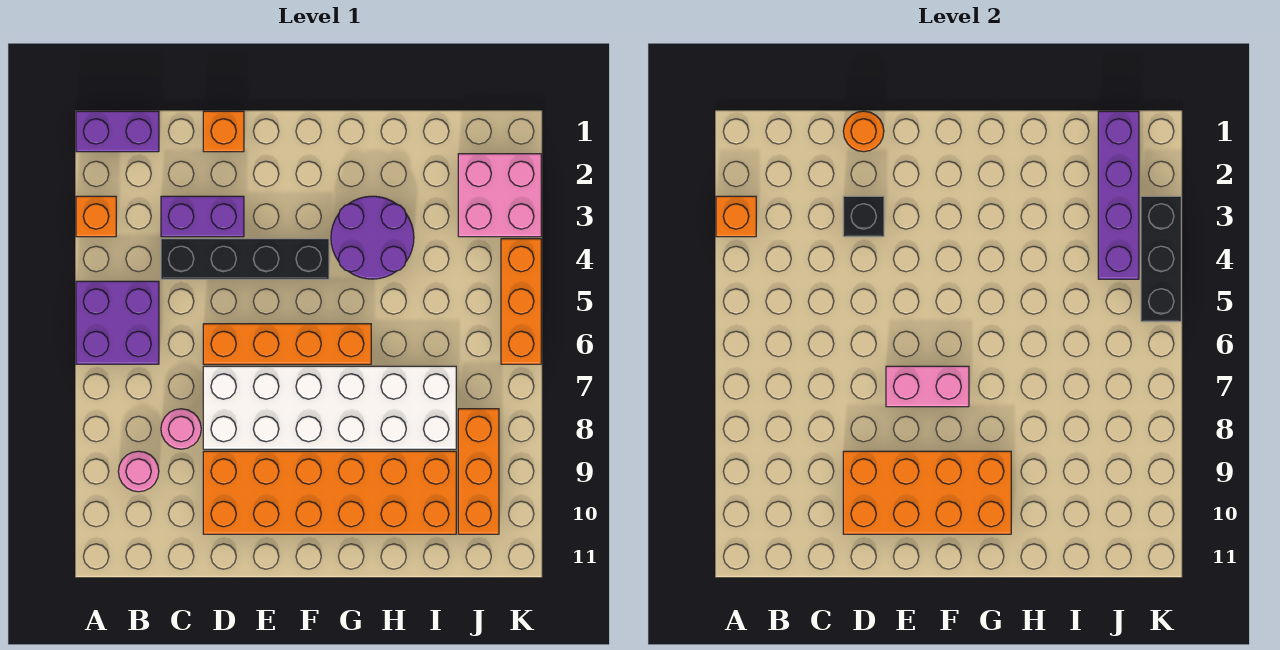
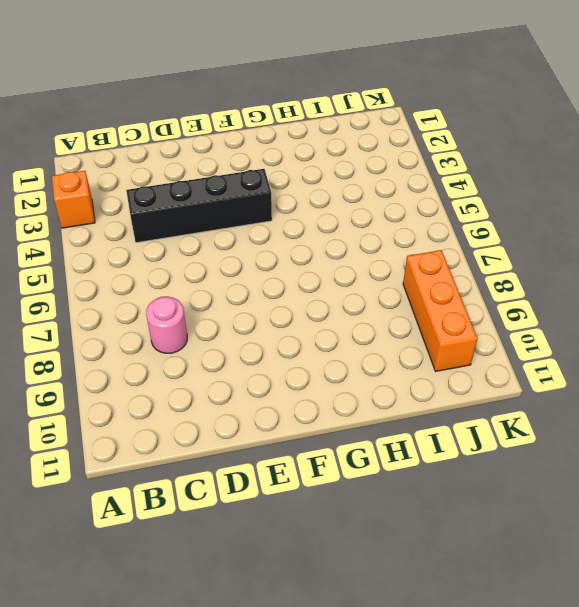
none -> purple brick A1:B1 level 1
none -> purple brick A5:B6 level 1
none -> pink round brick B9 level 1

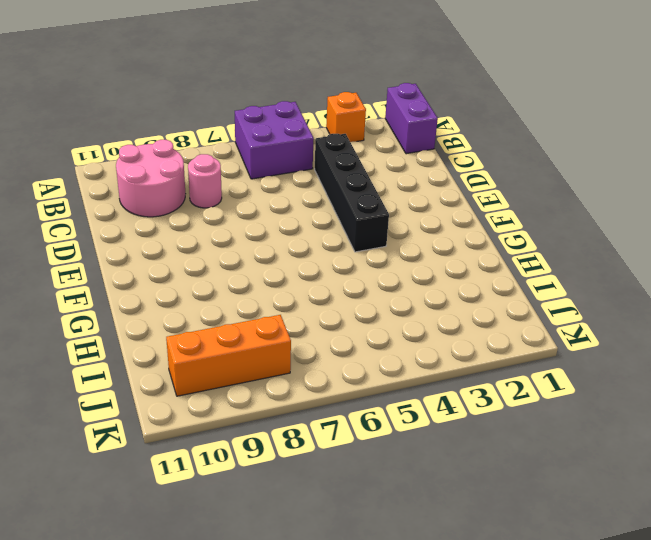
pink round brick B9:C10 level 1 -> pink round brick B9 level 1
none -> purple brick C3:D3 level 1
none -> orange brick D1 level 1
none -> orange brick D6:G6 level 1

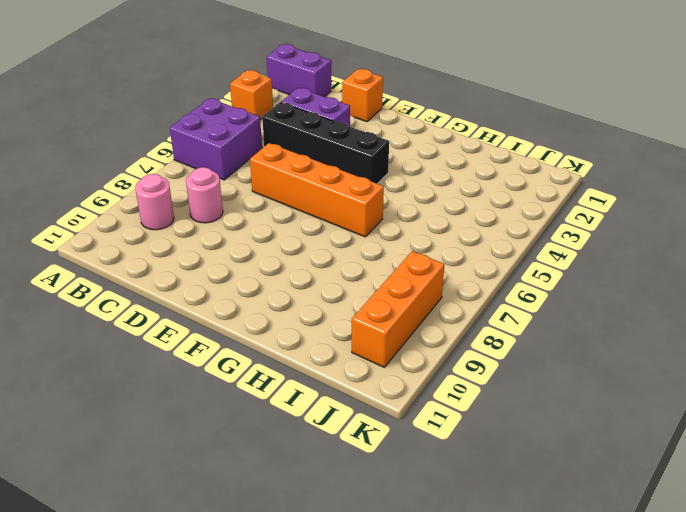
none -> white brick D7:I8 level 1
none -> orange brick D9:I10 level 1
none -> purple round brick G3:H4 level 1

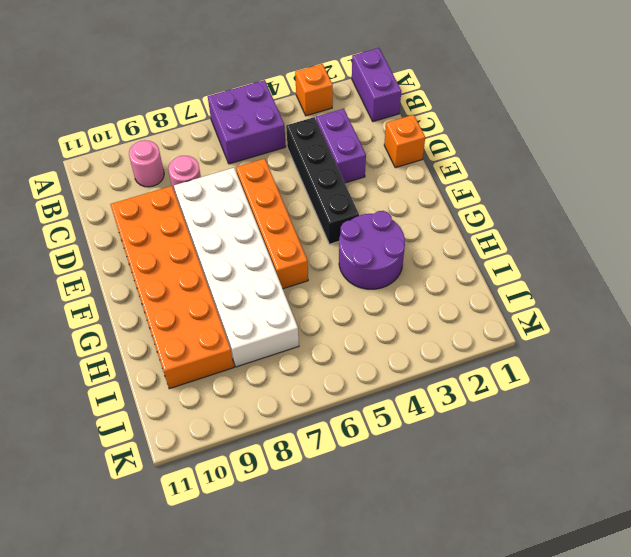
none -> pink brick J2:K3 level 1
none -> orange brick J8:J10 level 1
none -> orange brick K4:K6 level 1

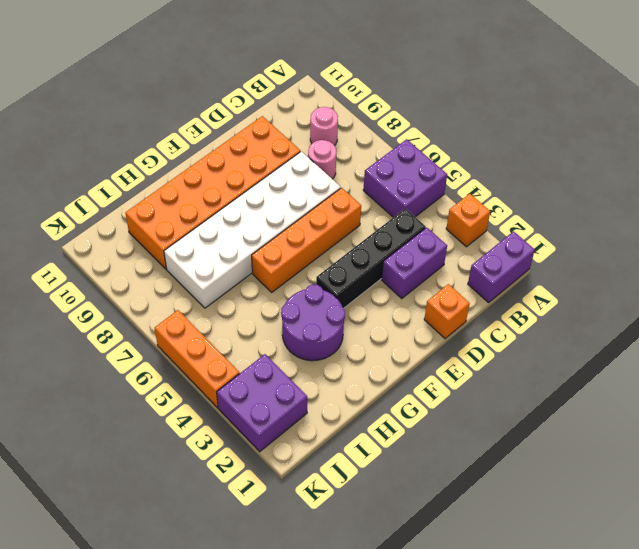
purple brick J2:K3 level 1 -> pink brick J2:K3 level 1
none -> orange brick J8:J10 level 1
none -> orange brick A3 level 2
none -> orange round brick D1 level 2

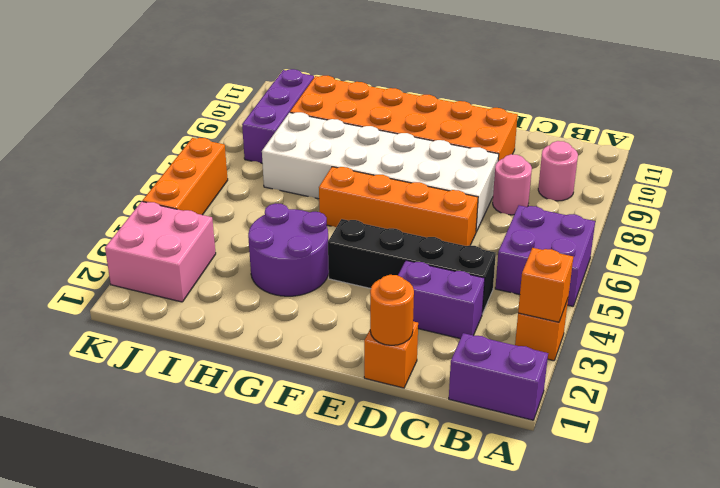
purple brick J8:J10 level 1 -> orange brick J8:J10 level 1
none -> black brick D3 level 2
none -> orange brick D9:G10 level 2
none -> pink brick E7:F7 level 2

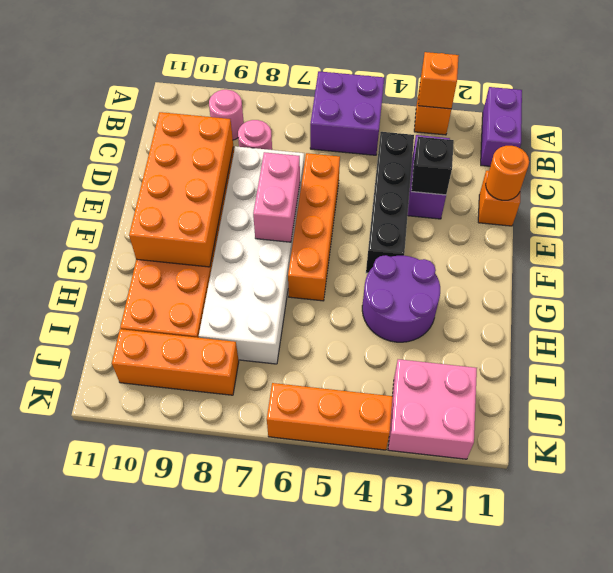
none -> purple brick J1:J4 level 2
none -> black brick K3:K5 level 2

